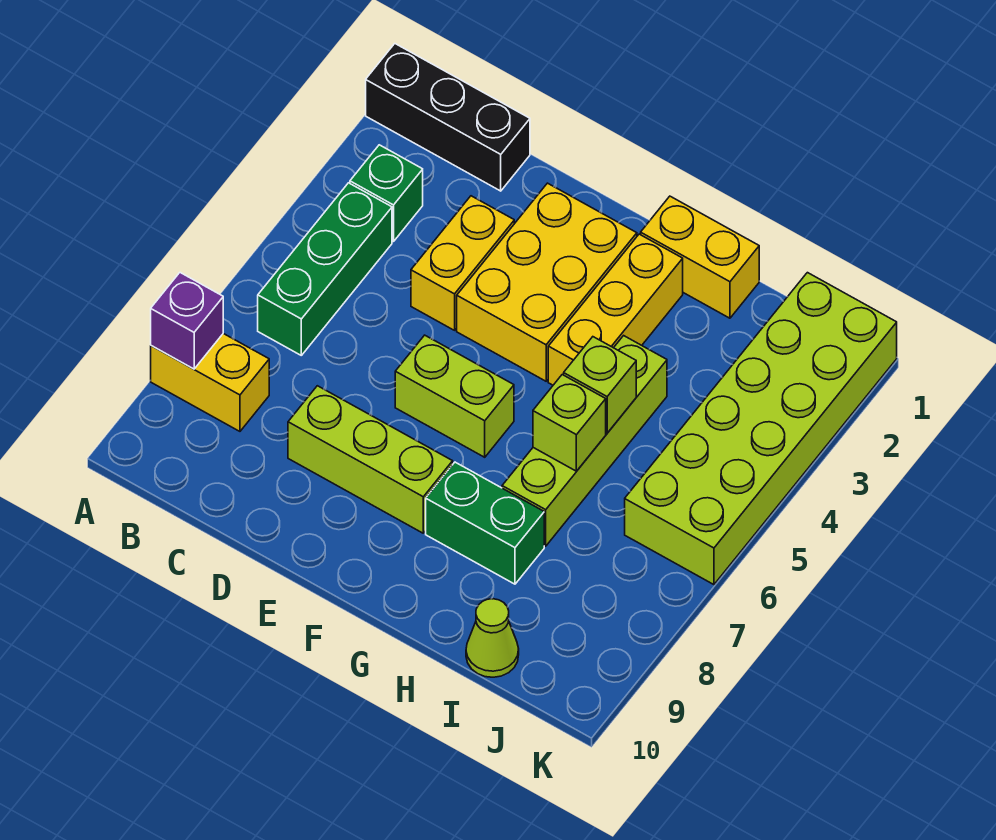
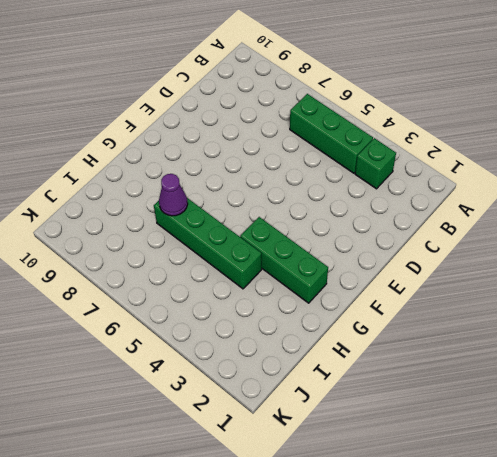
green brick G2:G4 level 1 -> yellow brick G2:G4 level 1
green brick H4:H7 level 1 -> lime brick H4:H7 level 1
purple cone H7 level 2 -> none
none -> black brick A1:C1 level 1
none -> yellow brick A8:B8 level 1
none -> yellow brick D3:D4 level 1

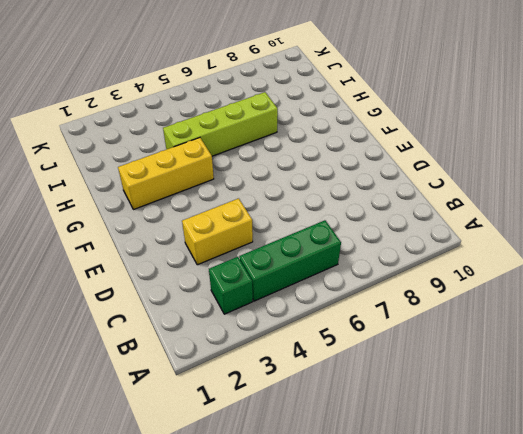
none -> black brick A1:C1 level 1
none -> yellow brick A8:B8 level 1
none -> lime brick D8:F8 level 1

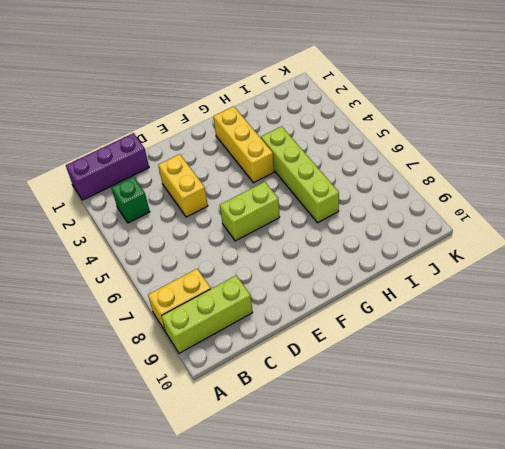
purple brick A1:C1 level 1 -> black brick A1:C1 level 1
lime brick A9:C9 level 1 -> lime brick D8:F8 level 1
none -> green brick B4:B6 level 1
none -> yellow brick E2:F4 level 1
none -> yellow brick G1:H1 level 1

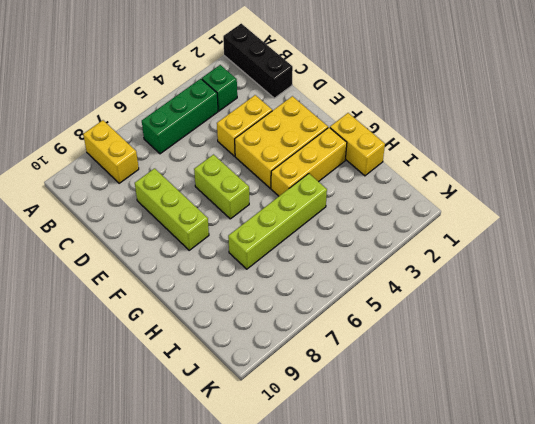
none -> green brick G8:H8 level 1
none -> lime cone I10 level 1
none -> lime brick J1:K6 level 1

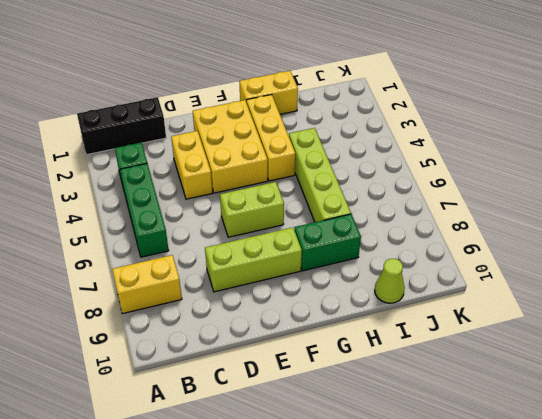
none -> lime brick J1:K6 level 1
none -> purple brick A8 level 2
none -> lime brick H5 level 2

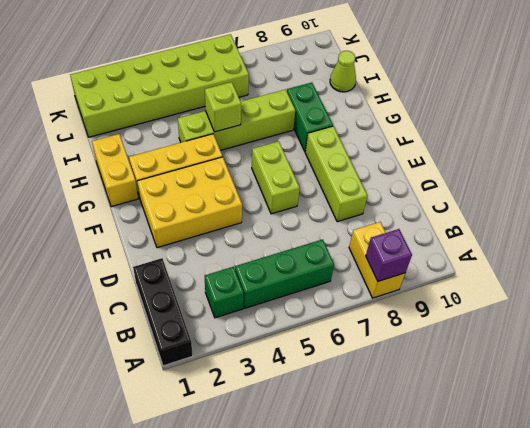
none -> yellow brick D3:D4 level 1
none -> lime brick H6 level 2

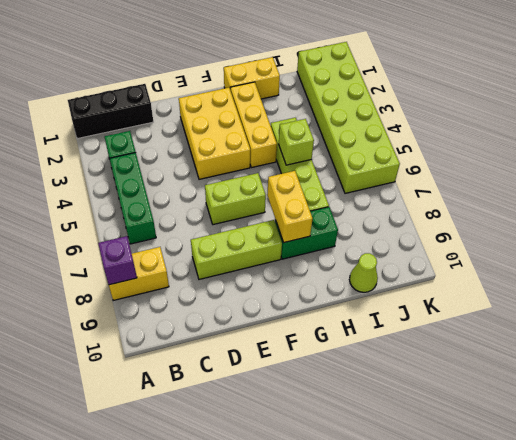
yellow brick G7:G8 level 2 -> yellow brick D3:D4 level 1
none -> lime brick H6 level 2

